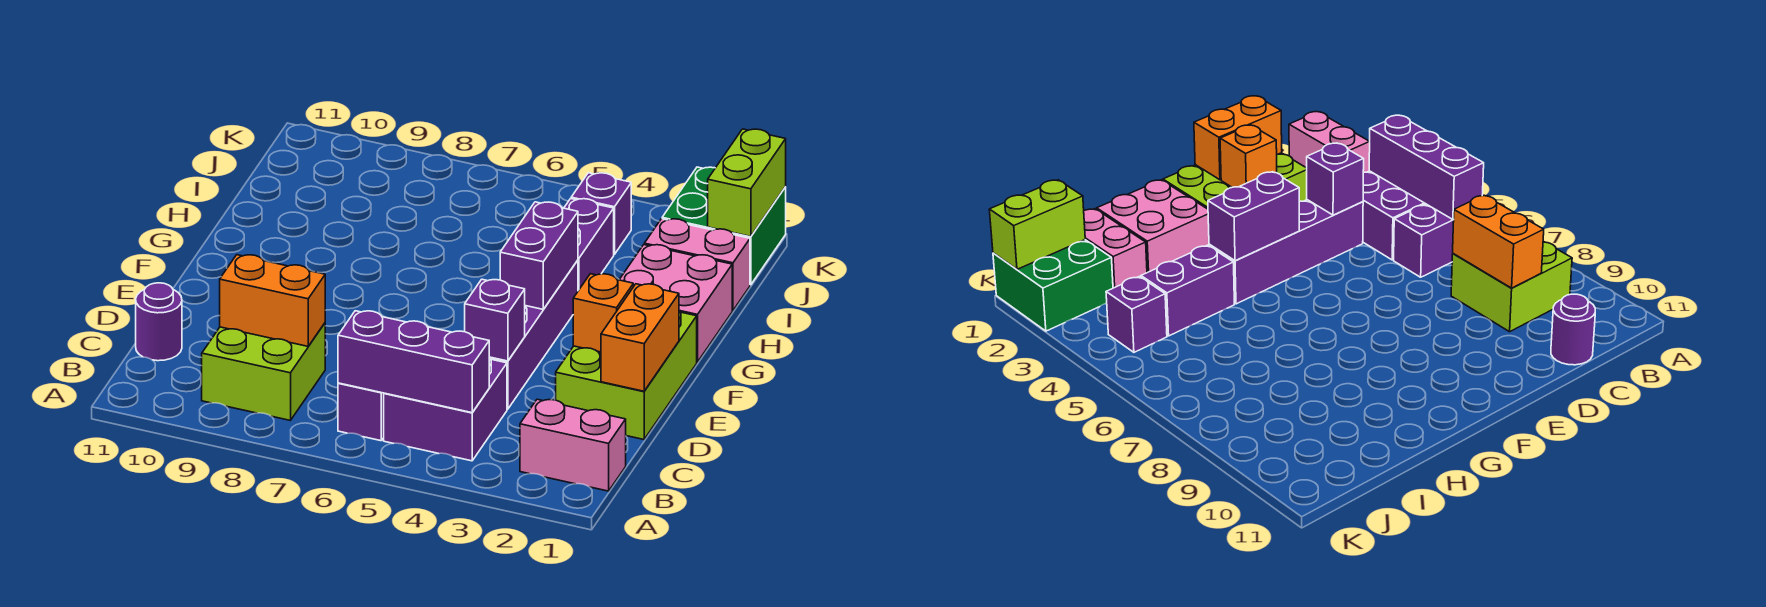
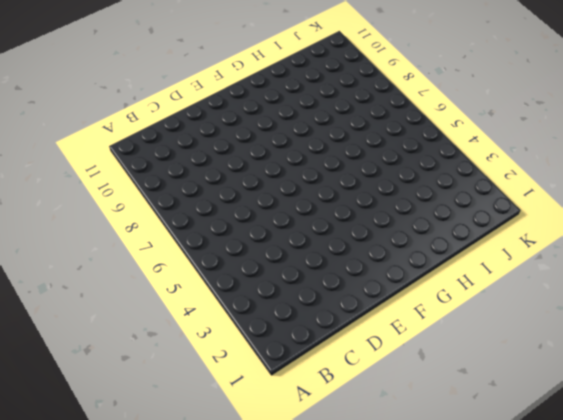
none -> pink brick B1:B2 level 1
none -> purple brick B4:C5 level 1
none -> purple brick B6:C6 level 1

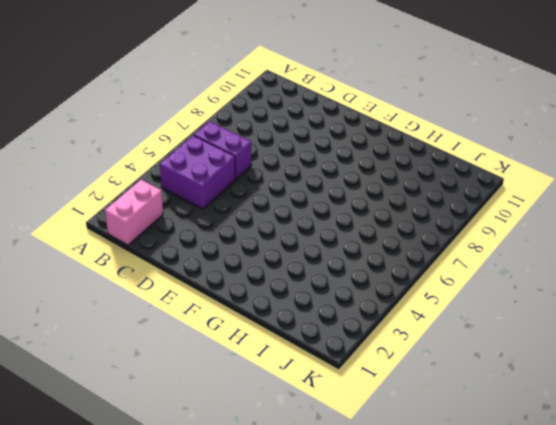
none -> lime brick B8:C9 level 1
none -> purple round brick C11 level 1
none -> lime brick D1:F2 level 1

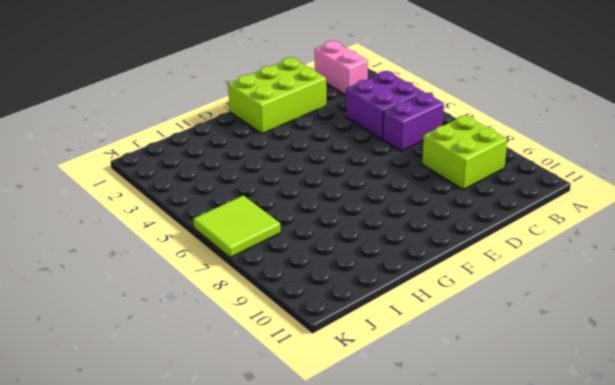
lime tile J6:K7 level 1 -> none
none -> purple round brick C11 level 1
none -> purple brick D4:G4 level 1
none -> pink brick G1:H2 level 1

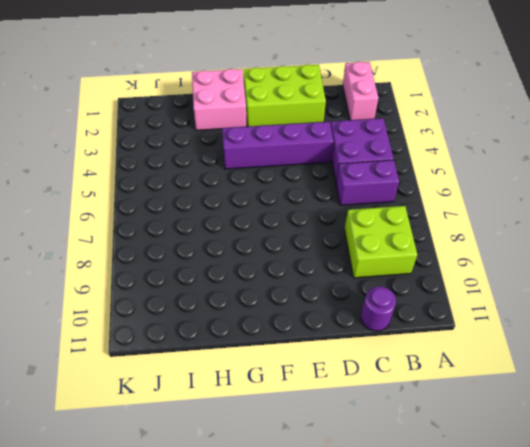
none -> purple brick H4:I4 level 1
none -> pink brick I1:I2 level 1
none -> green brick J1:K2 level 1

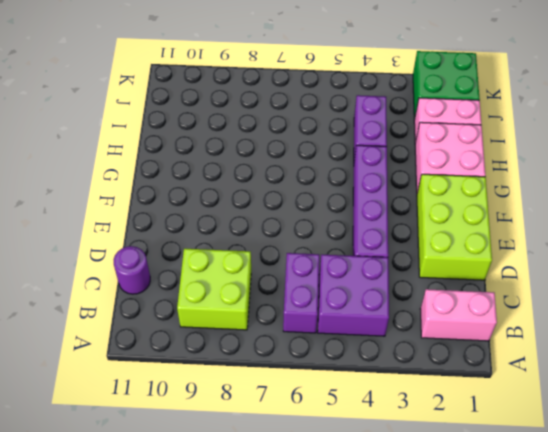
none -> purple brick J4 level 1
none -> purple brick B4:B6 level 2
none -> orange brick C8:C9 level 2

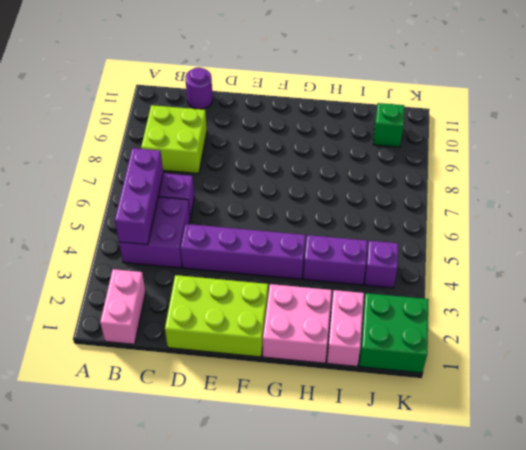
green brick J10 level 1 -> none
none -> orange brick C8:C9 level 2
none -> orange brick D1:E1 level 2
none -> purple brick D4 level 2

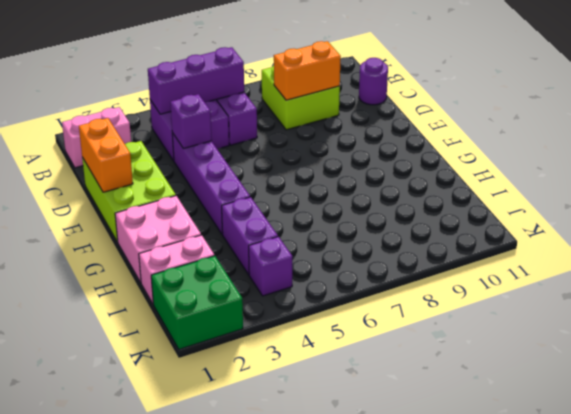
none -> orange brick E2 level 2
none -> purple brick F4:G4 level 2
none -> lime brick J1:K1 level 2

